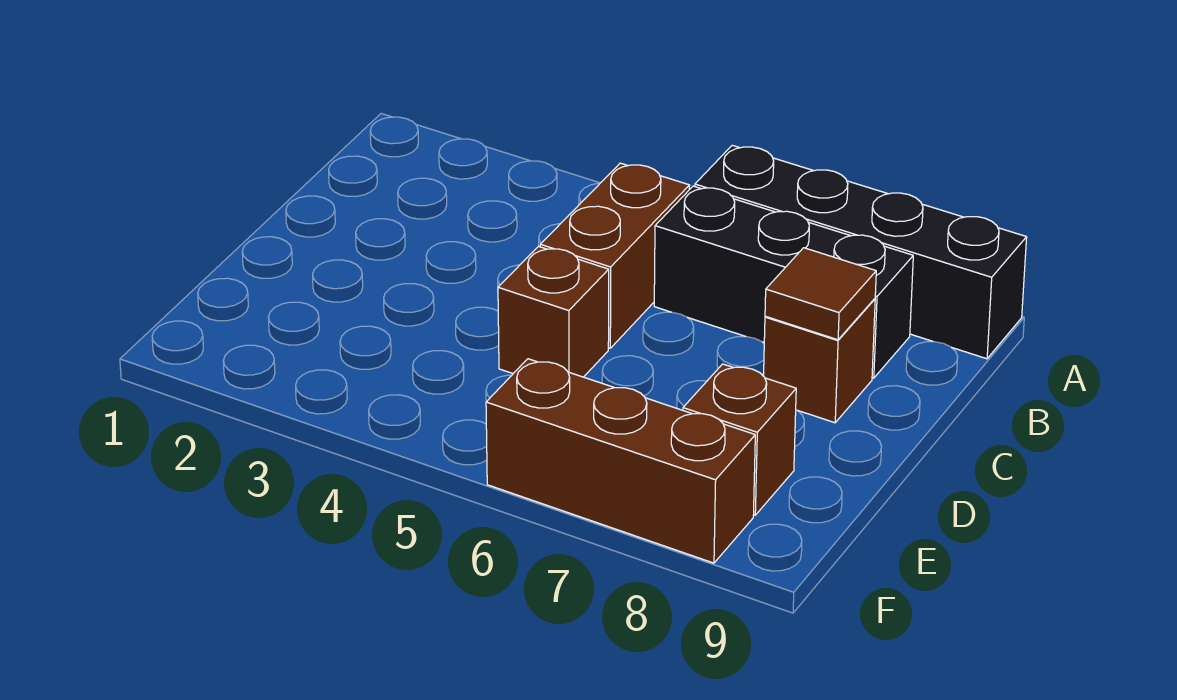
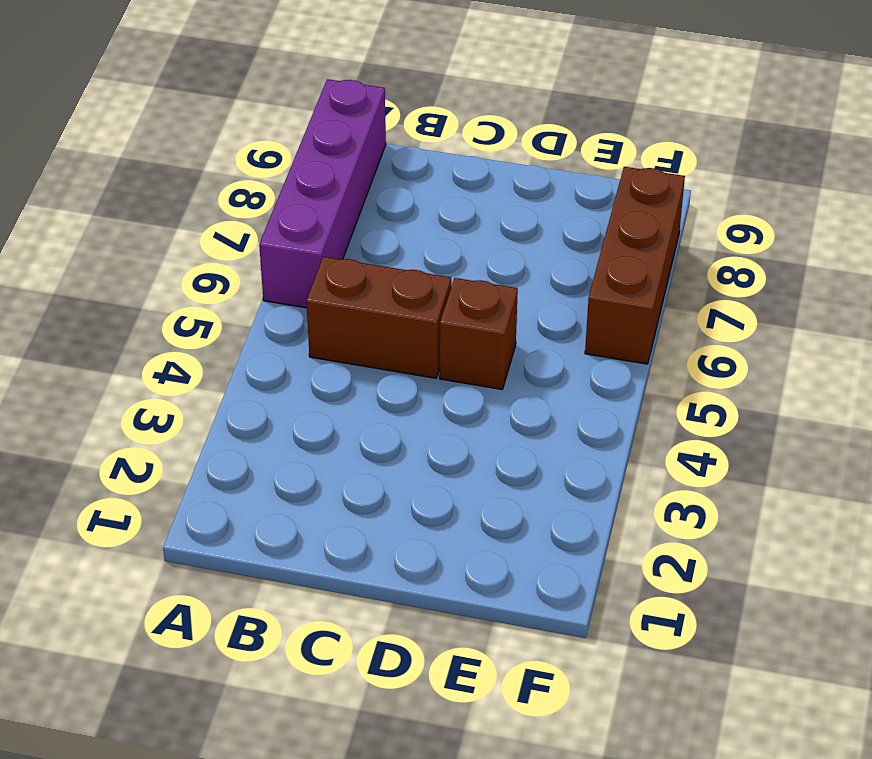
purple brick A6:A9 level 1 -> black brick A6:A9 level 1
none -> black brick B6:B8 level 1
none -> brown brick C8 level 1

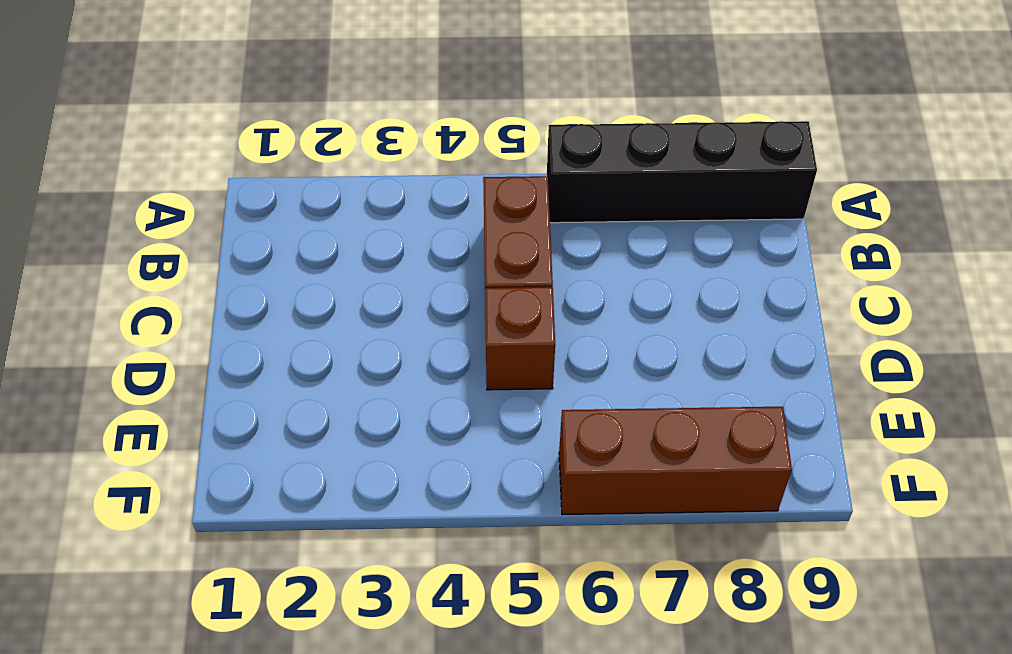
none -> black brick B6:B8 level 1
none -> brown brick C8 level 1

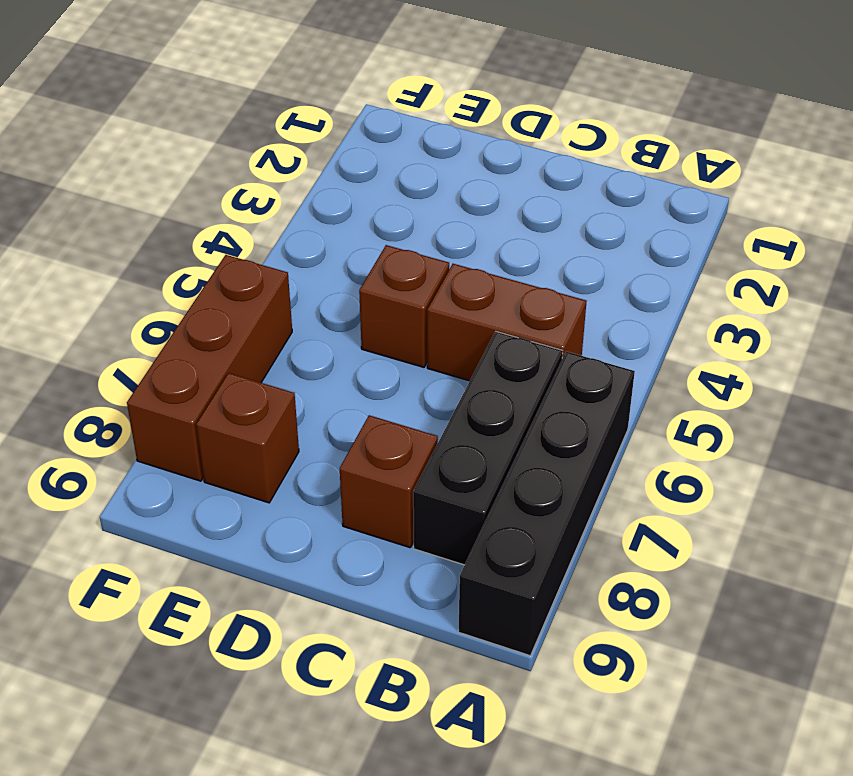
none -> brown tile C8 level 2

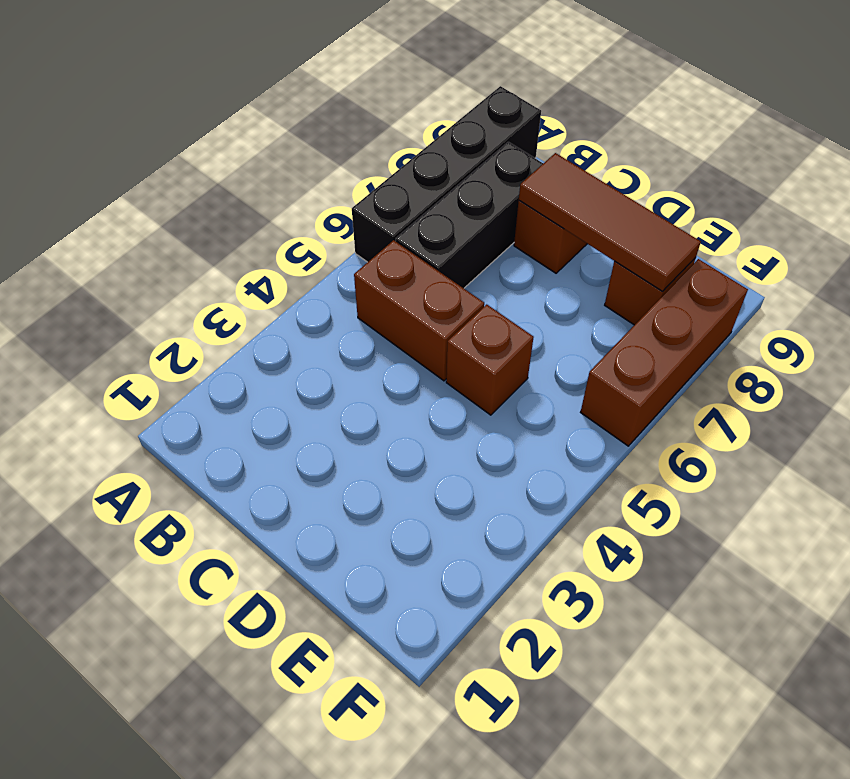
brown tile C8:E8 level 2 -> brown tile C8 level 2

